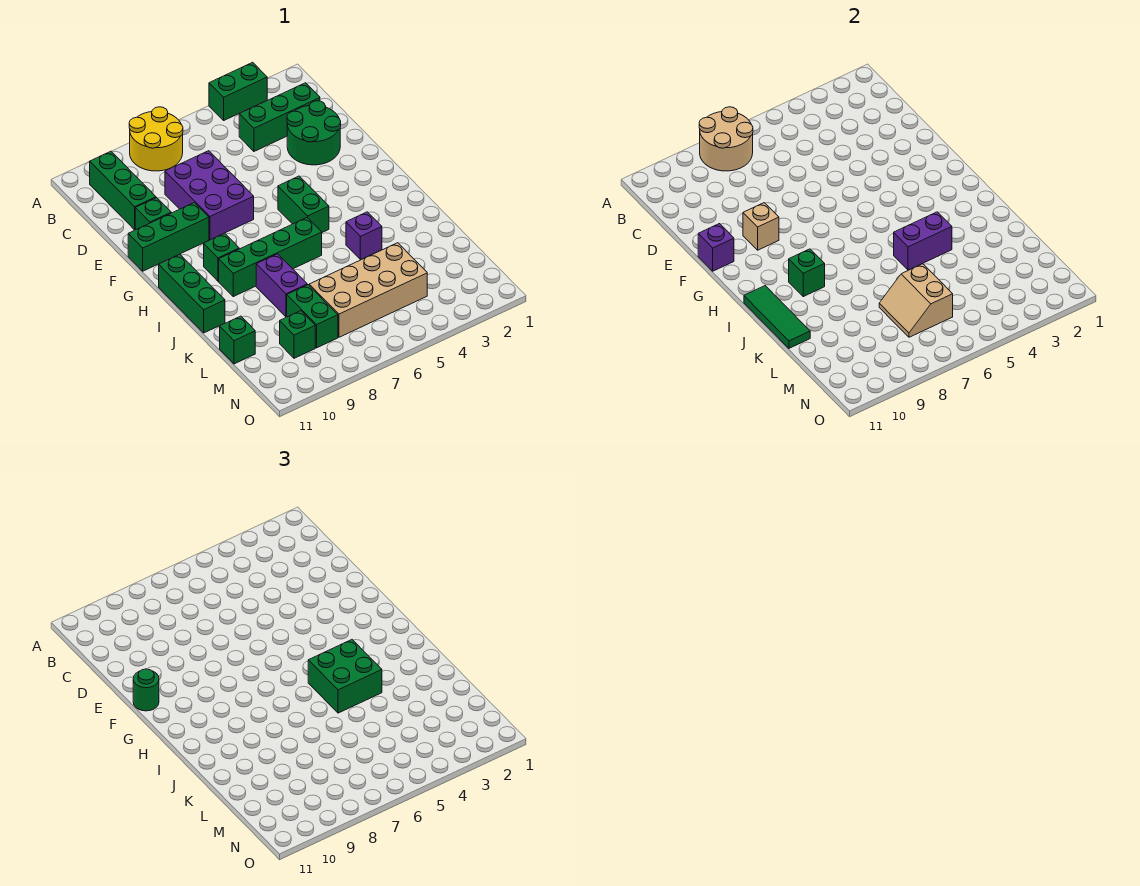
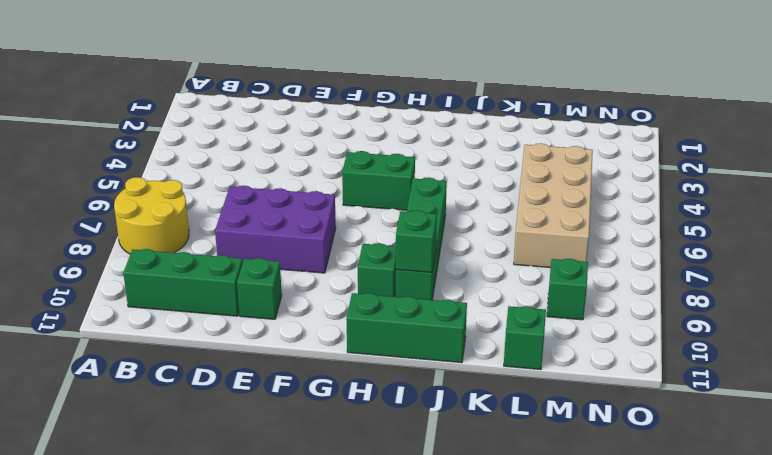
none -> green brick A3:A4 level 1
none -> green brick C2:C4 level 1
none -> green round brick D2:E3 level 1

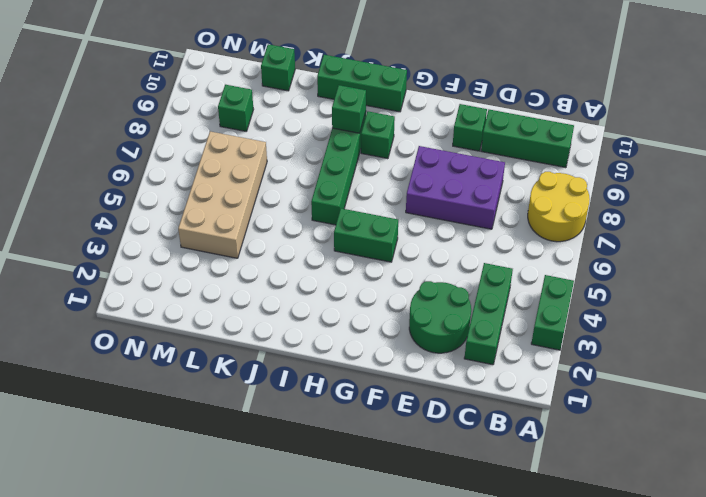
none -> green brick F9:F11 level 1
none -> purple brick J4 level 1
none -> purple brick J8:K8 level 1

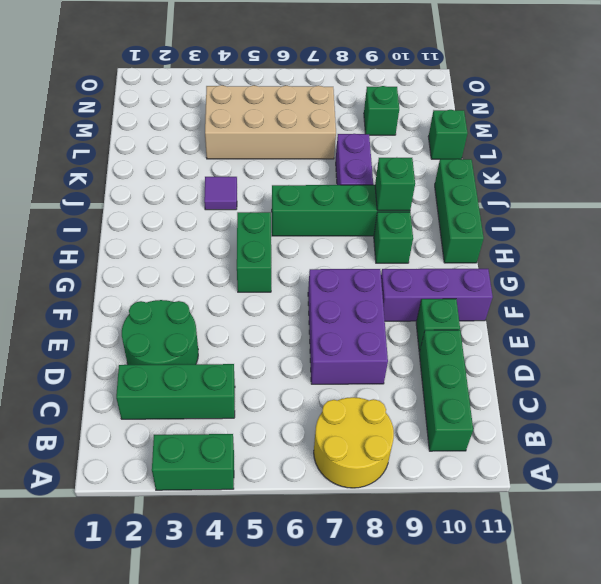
purple brick F9:F11 level 1 -> green brick F9:F11 level 1
purple tile J4 level 1 -> purple brick J4 level 1
none -> green brick L8:M8 level 1
none -> tan round brick A7:B8 level 2
none -> tan brick F9 level 2

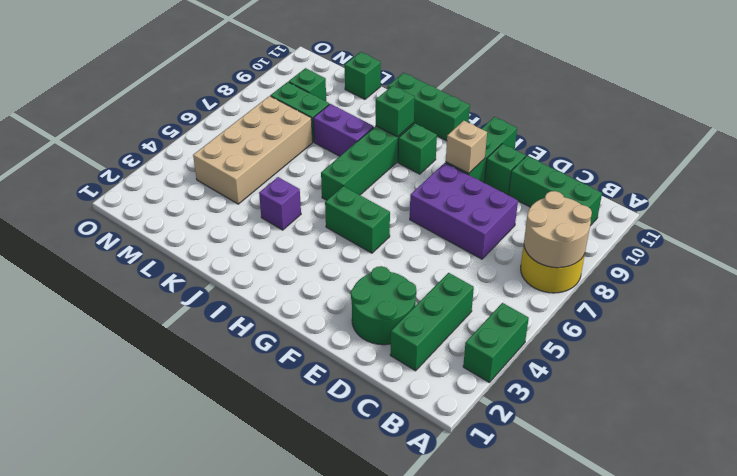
none -> purple brick F11 level 2
none -> green tile I11:K11 level 2
none -> purple brick J4:J5 level 2

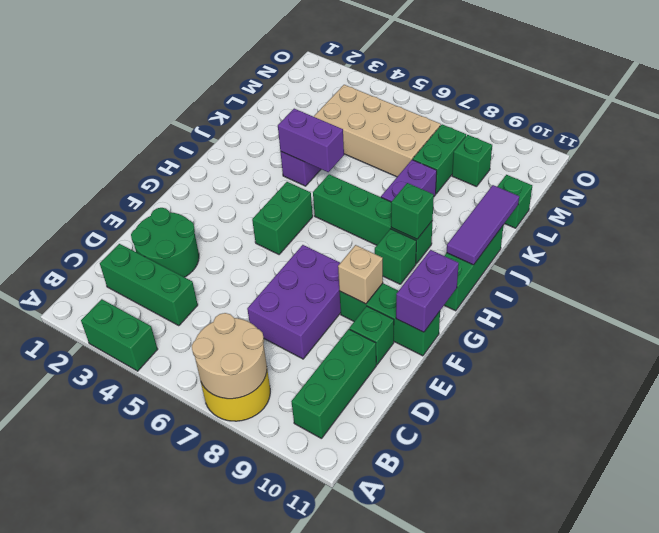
purple brick F11:G11 level 2 -> purple brick F11 level 2
purple tile I11:K11 level 2 -> green tile I11:K11 level 2
none -> tan slope L6:M7 level 2 top 6
none -> green round brick F11 level 3
none -> green brick I4:J5 level 3

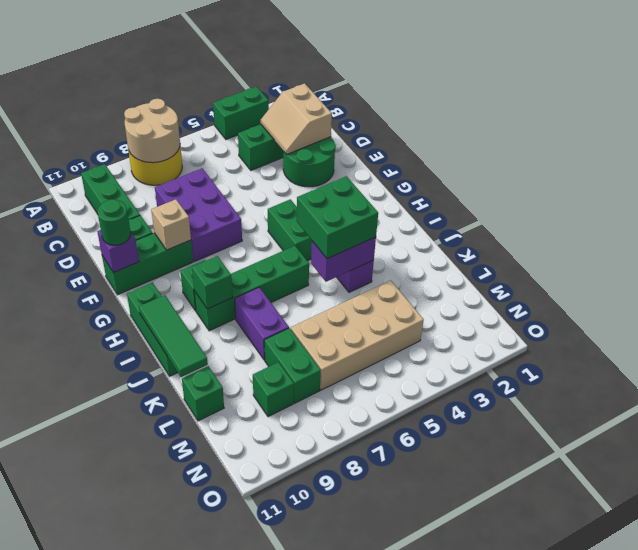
tan slope C2:D3 level 2 top 2 -> tan slope L6:M7 level 2 top 6

